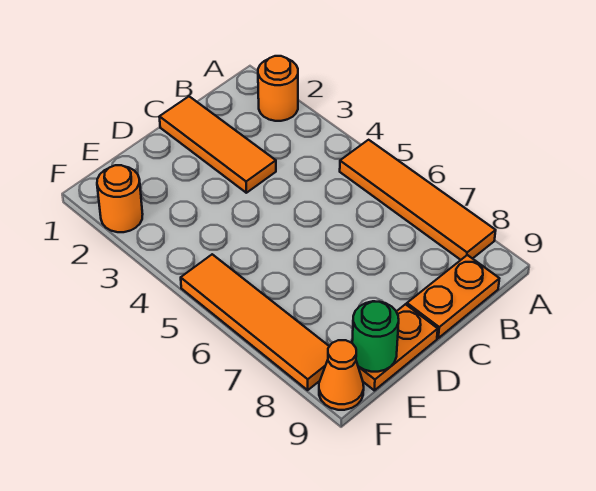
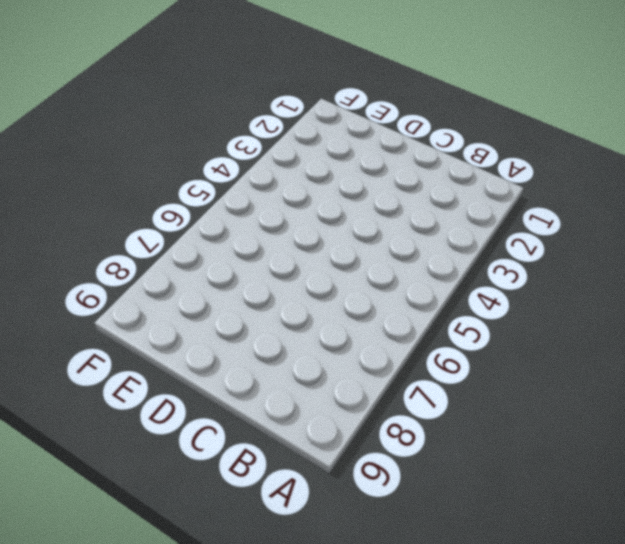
none -> orange round brick A2 level 1
none -> orange tile A5:A8 level 1

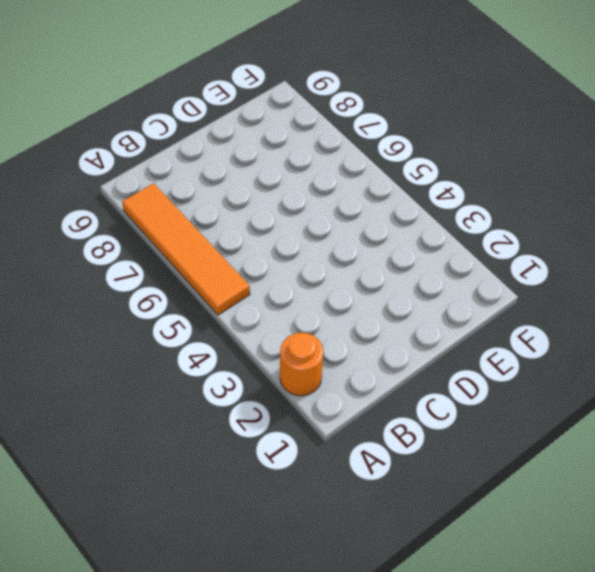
none -> orange plate B9:C9 level 1
none -> orange tile C1:C3 level 1

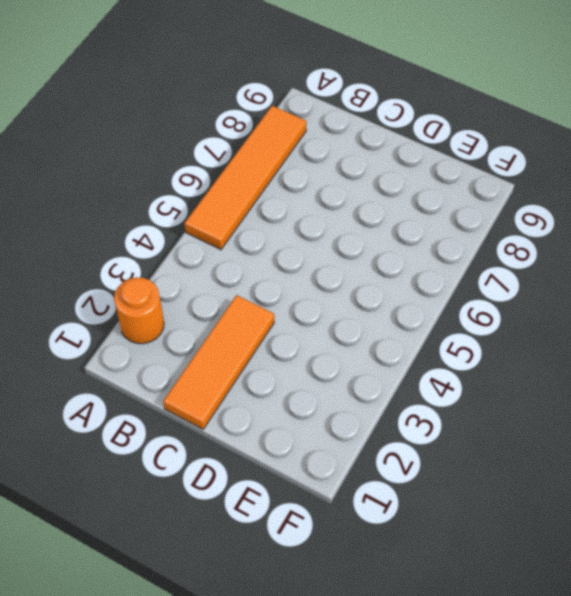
none -> orange plate B9:C9 level 1
none -> orange plate D9:E9 level 1

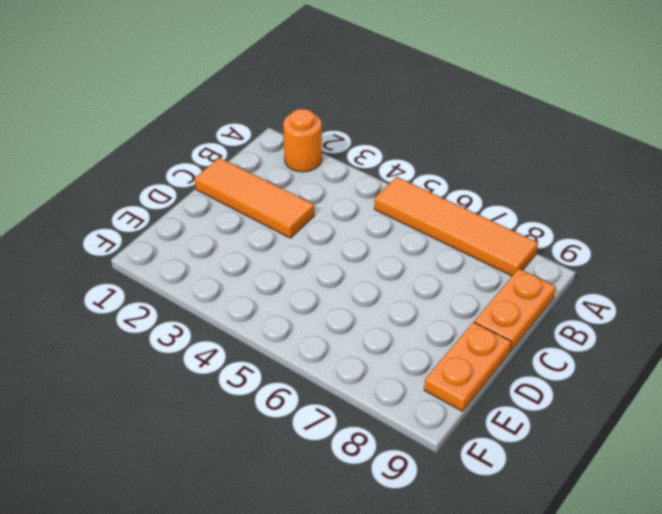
none -> orange round brick F2 level 1
none -> orange tile F5:F8 level 1

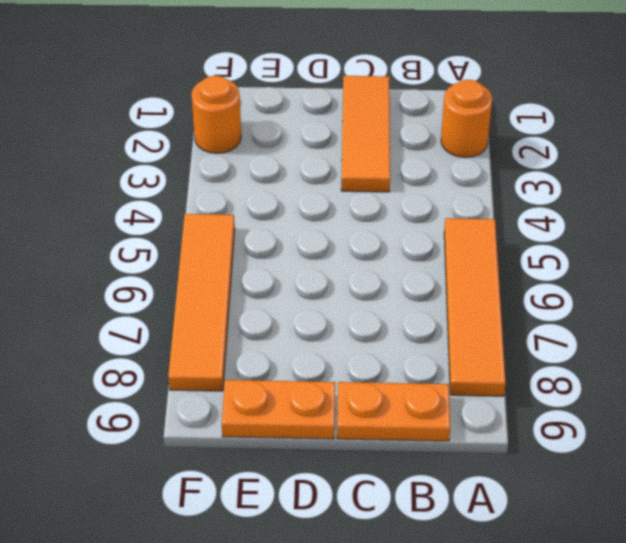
none -> orange cone F9 level 1
none -> green round brick E9 level 2

